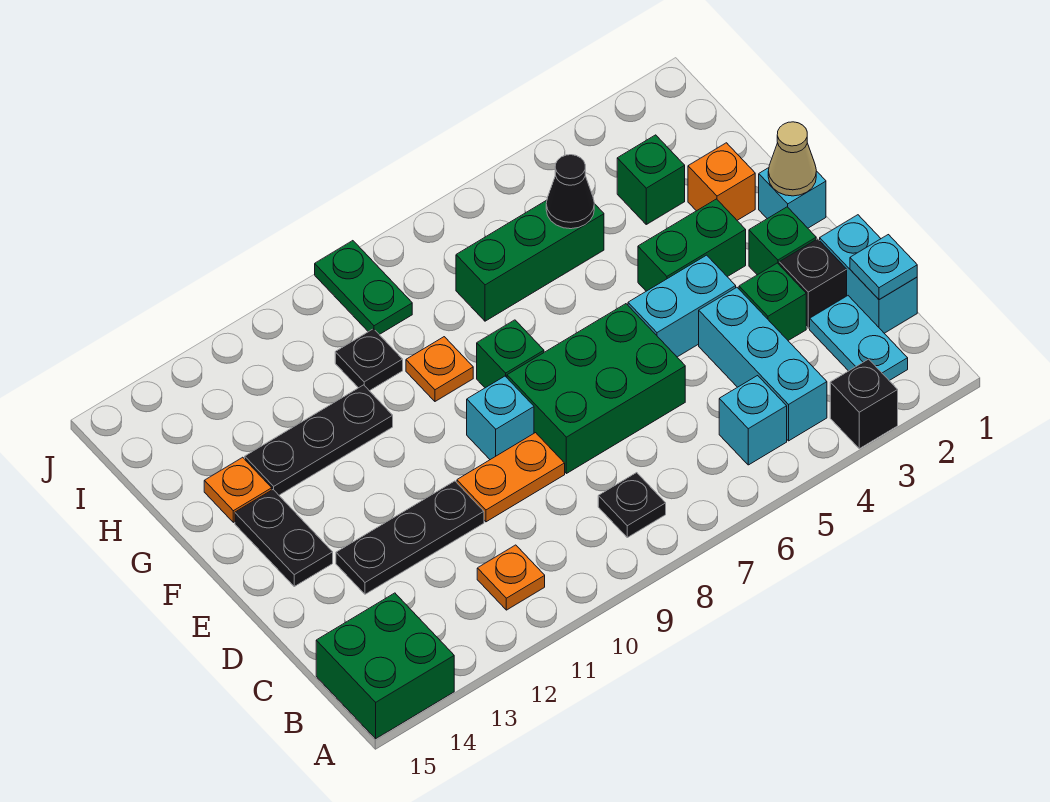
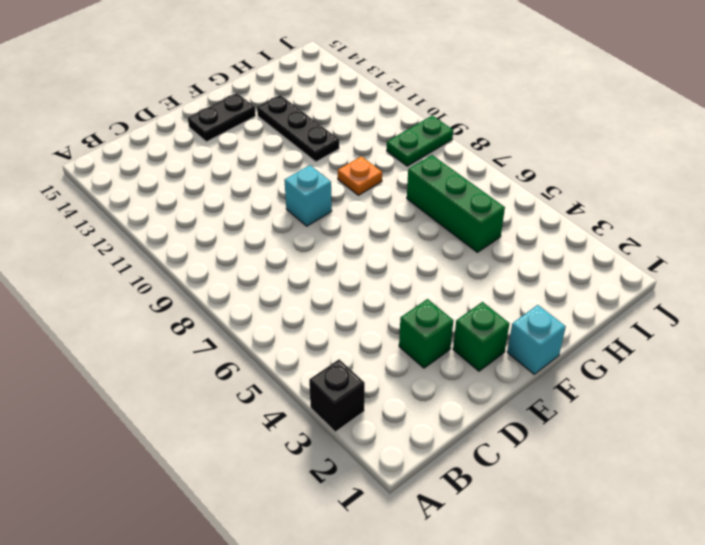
none -> green brick A14:B15 level 1
none -> cyan plate B2:C2 level 1
none -> cyan brick B4:D4 level 1
none -> cyan brick B5 level 1

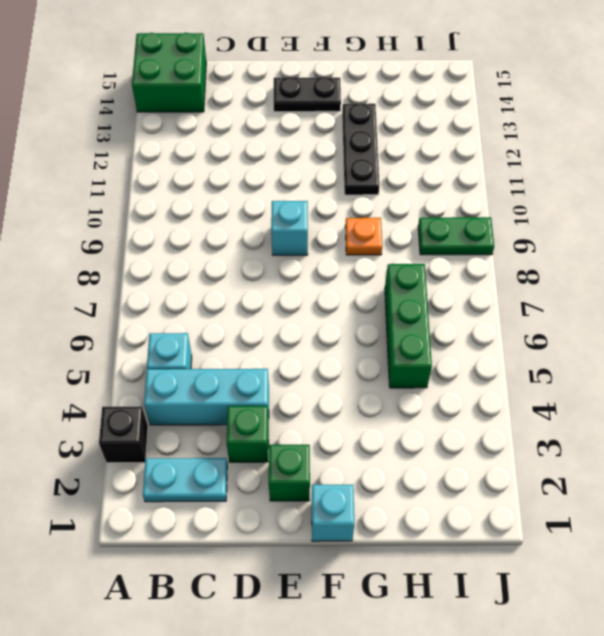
none -> black plate B8 level 1
none -> orange plate B11 level 1
none -> cyan brick C1:D1 level 1
none -> black brick D2 level 1

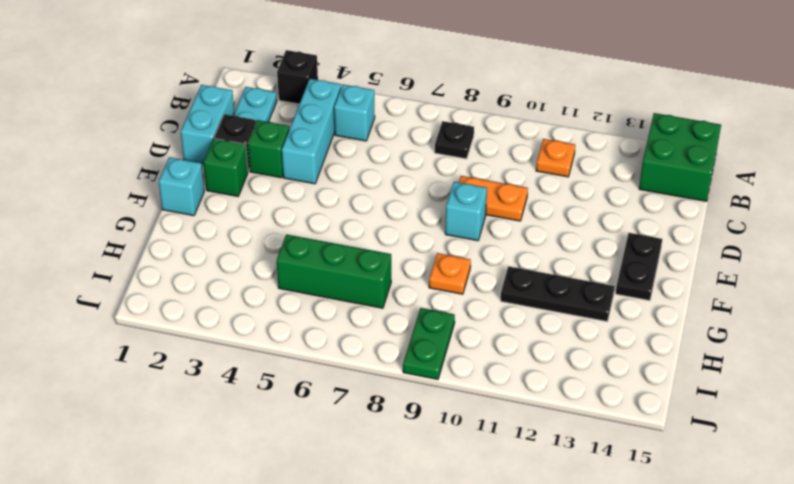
none -> green brick D6:E8 level 1
none -> black plate D11:D13 level 1
none -> cyan brick E4:E5 level 1
none -> green brick F3:F4 level 1

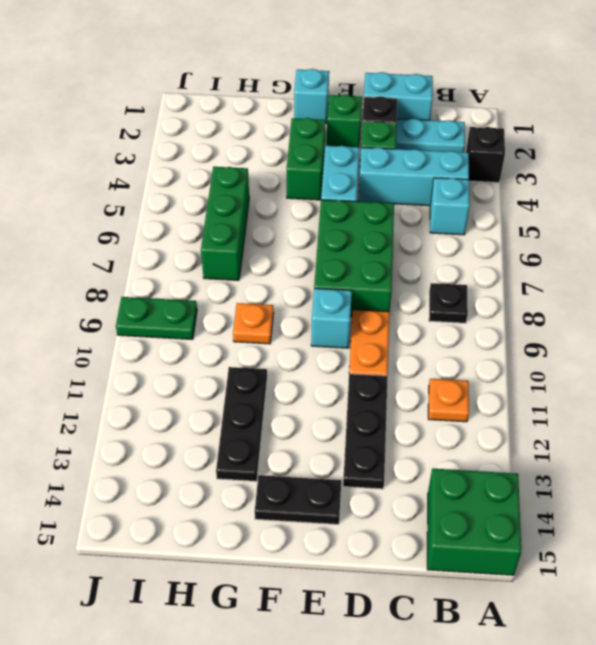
none -> green brick F8 level 1
none -> orange brick G2 level 1
none -> orange plate G14 level 1
none -> green brick H3 level 1

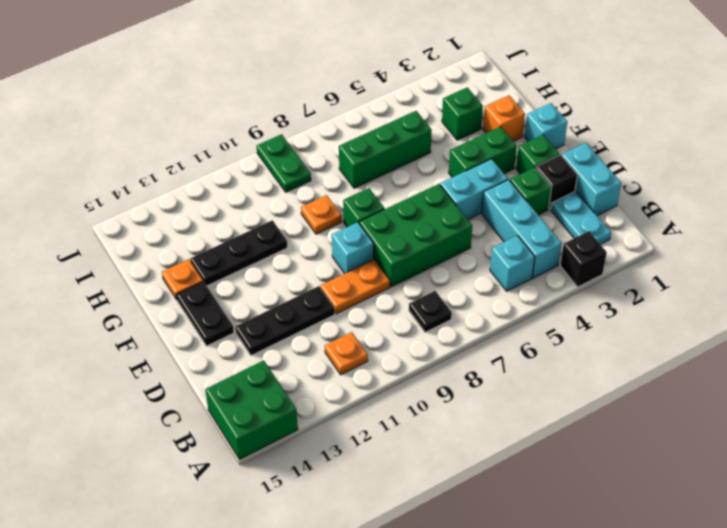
none -> black plate H10 level 1
none -> cyan plate C1 level 2
none -> tan cone F1 level 2
none -> black cone H5 level 2

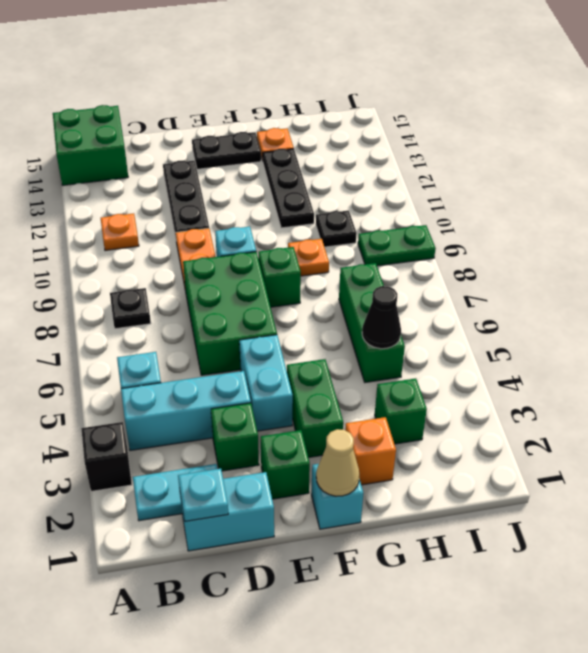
none -> black brick D2 level 1

